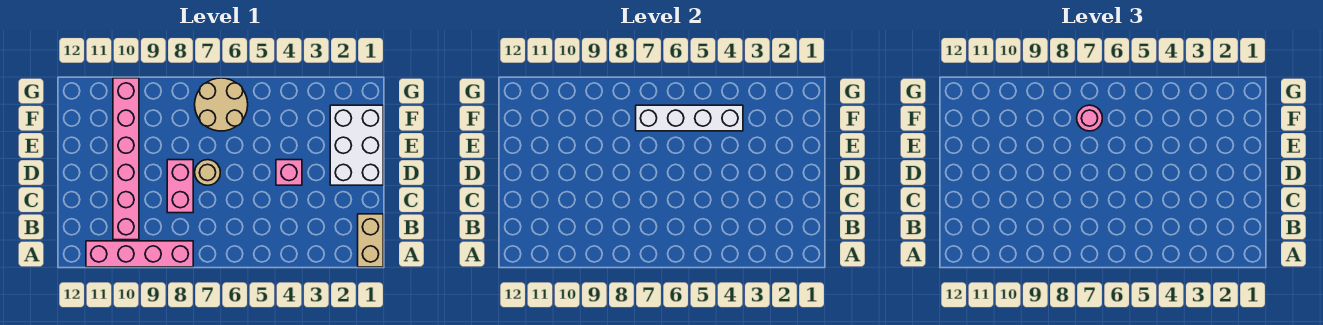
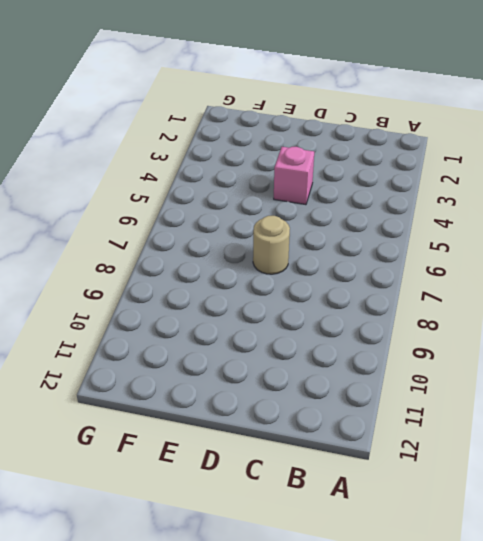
none -> tan brick A1:B1 level 1
none -> pink brick A8:A11 level 1

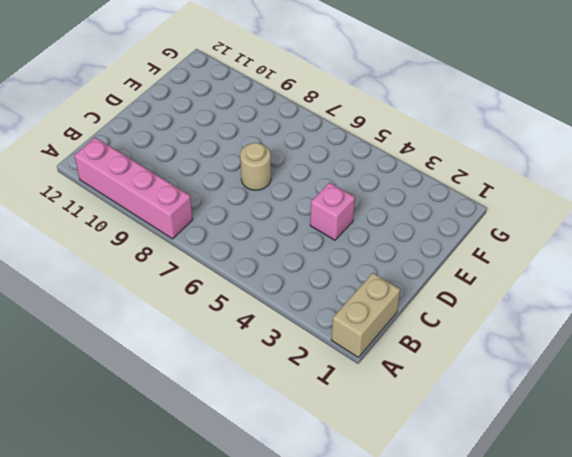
none -> pink brick B10:G10 level 1
none -> pink brick C8:D8 level 1

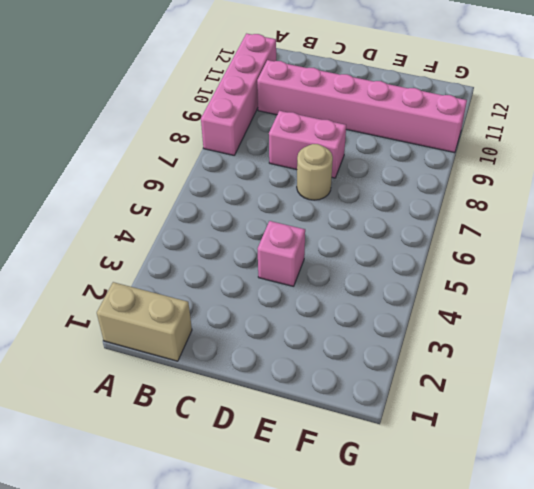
none -> white brick D1:F2 level 1
none -> tan round brick F6:G7 level 1

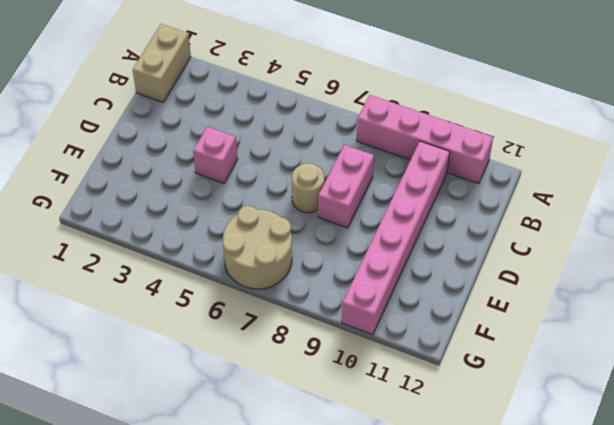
none -> white brick D1:F2 level 1
none -> white brick F4:F7 level 2

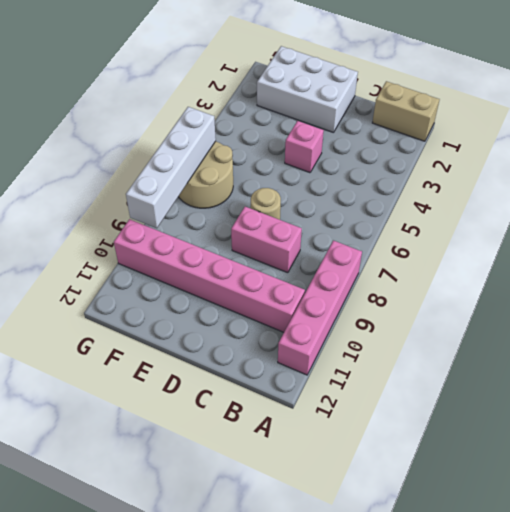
white brick G6:G9 level 2 -> white brick F4:F7 level 2
none -> pink round brick F7 level 3

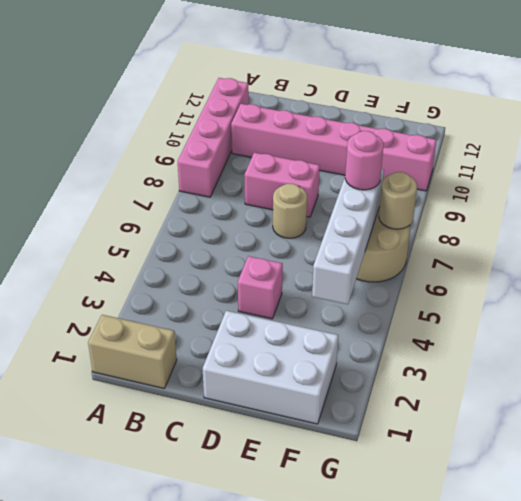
tan round brick G7 level 2 -> none

